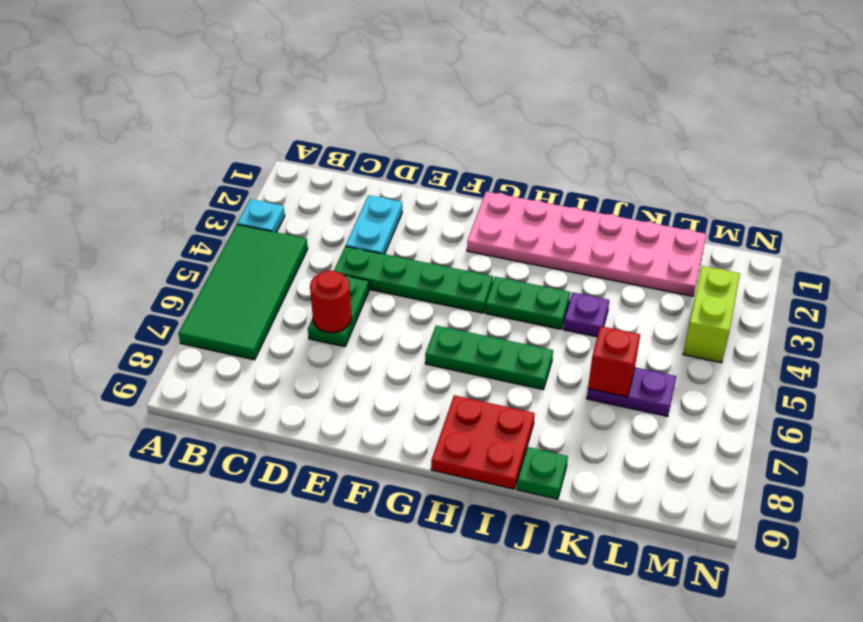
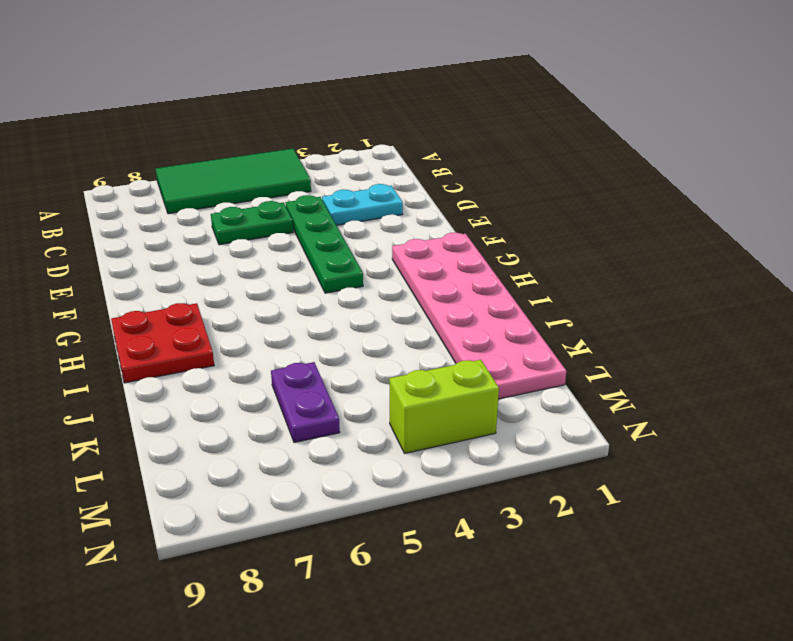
none -> cyan plate A3 level 1
none -> green plate G6:I6 level 1
none -> green plate H4:I4 level 1

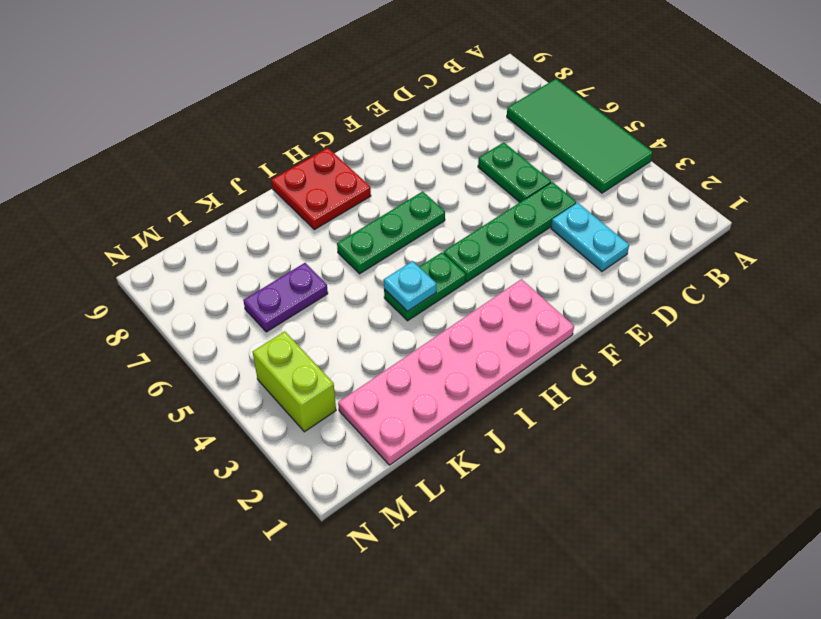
cyan plate I4 level 2 -> cyan plate A3 level 1
none -> purple plate J4 level 1
none -> green plate J9 level 1
none -> red round brick D6 level 2

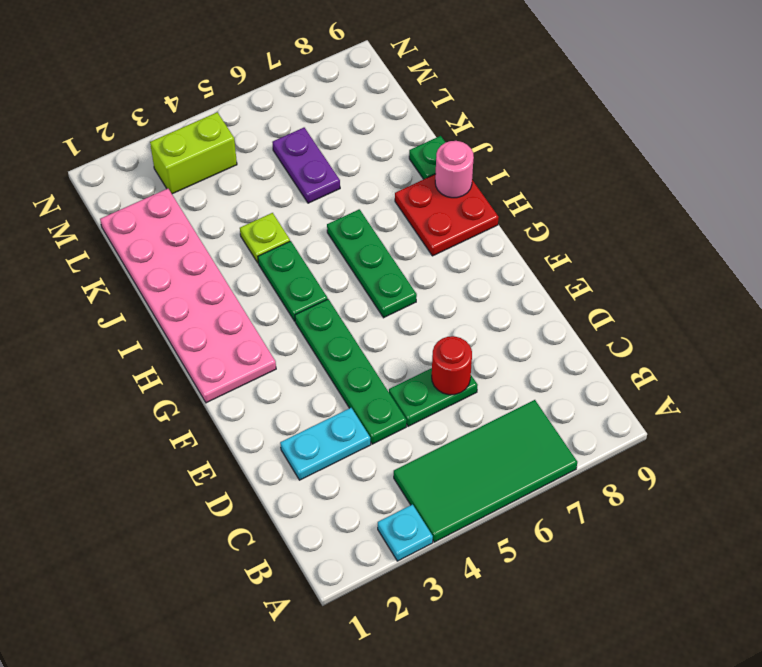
pink round brick I9 level 2 -> none
lime plate J4 level 1 -> purple plate J4 level 1
none -> red brick K6 level 2

